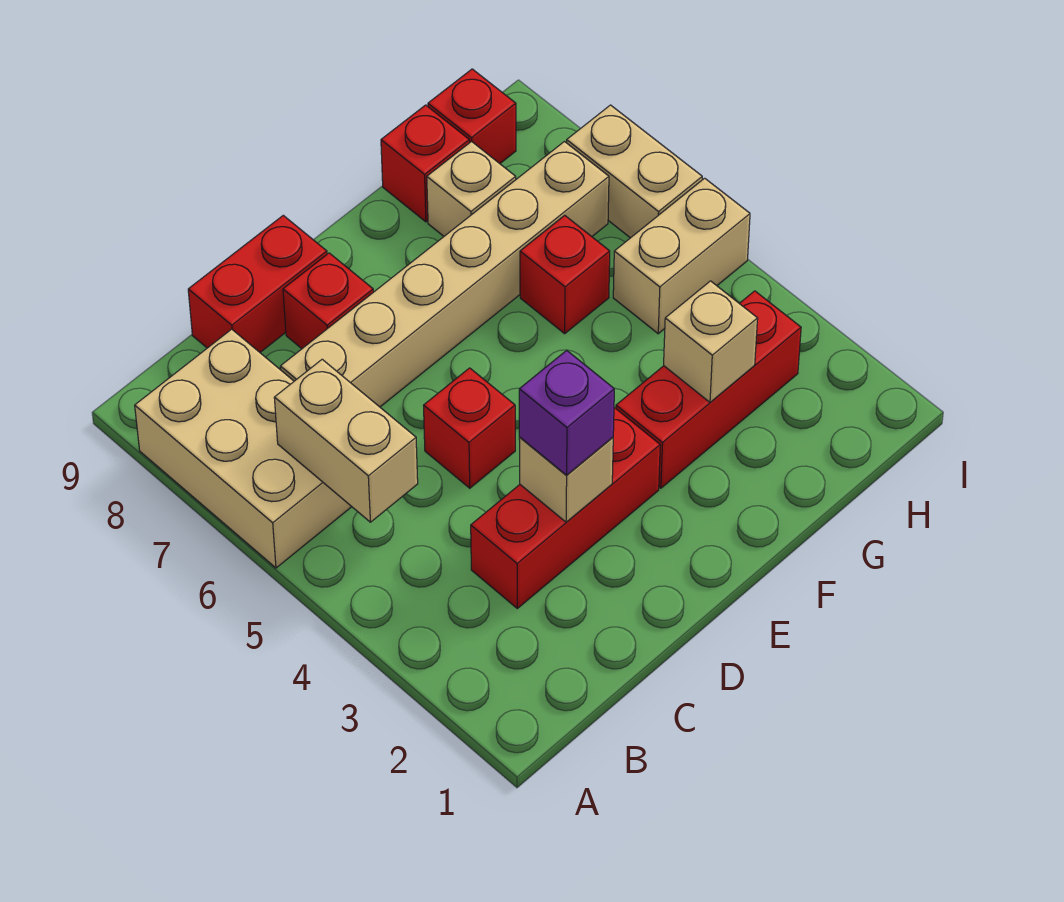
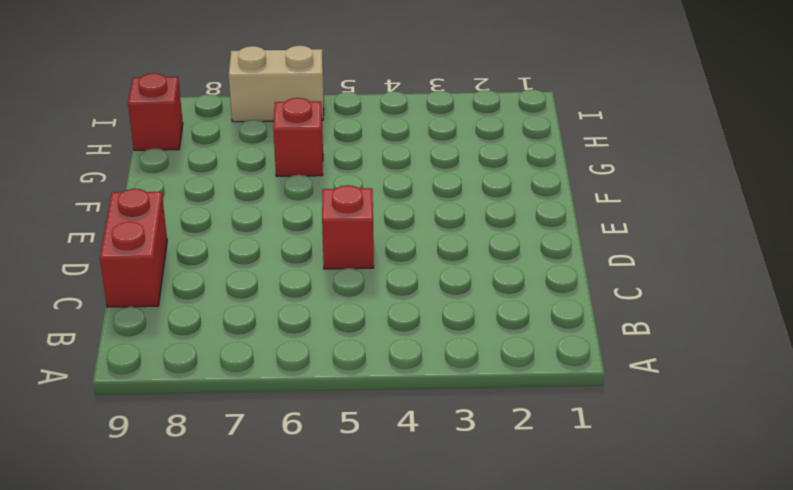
none -> tan brick A6:B8 level 1
none -> red brick C3:E3 level 1
none -> tan brick C7:H7 level 1

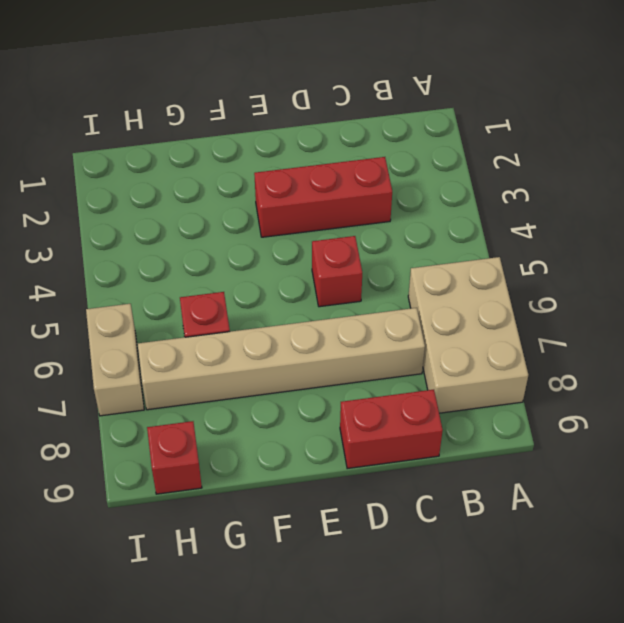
none -> red brick D8 level 1
none -> red brick F3:H3 level 1
none -> tan brick G8 level 1

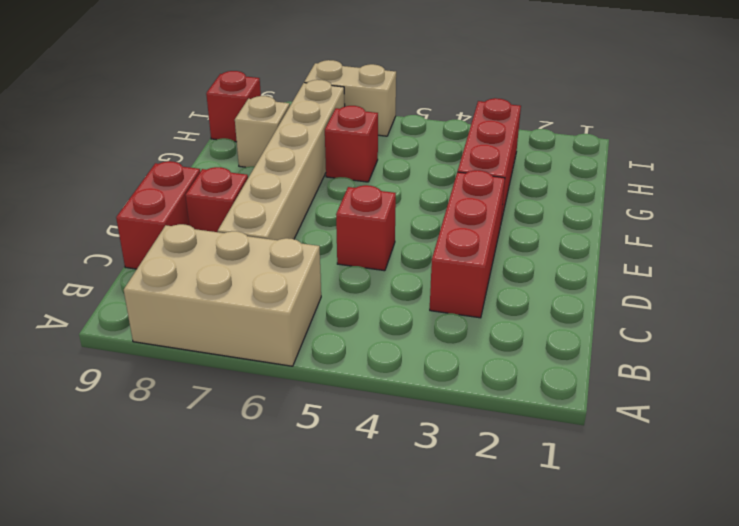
none -> red brick G9 level 1
none -> tan brick H5:I5 level 1
none -> tan brick B5:B6 level 2

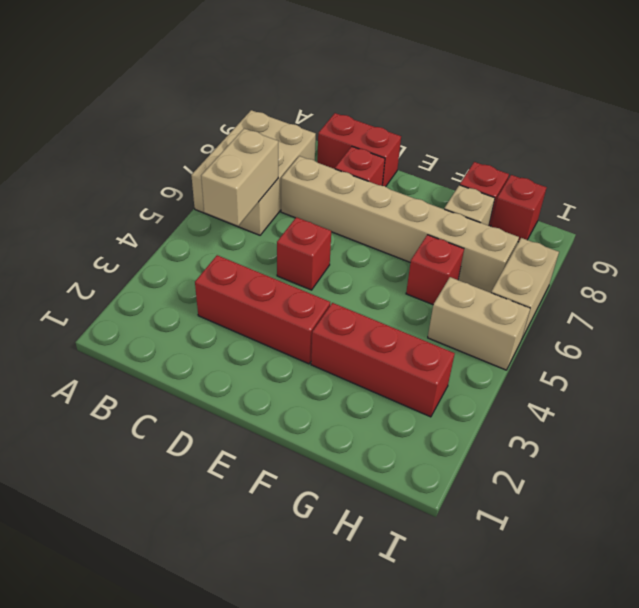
none -> tan brick D3 level 2
none -> tan brick G3 level 2
none -> purple brick D3 level 3

